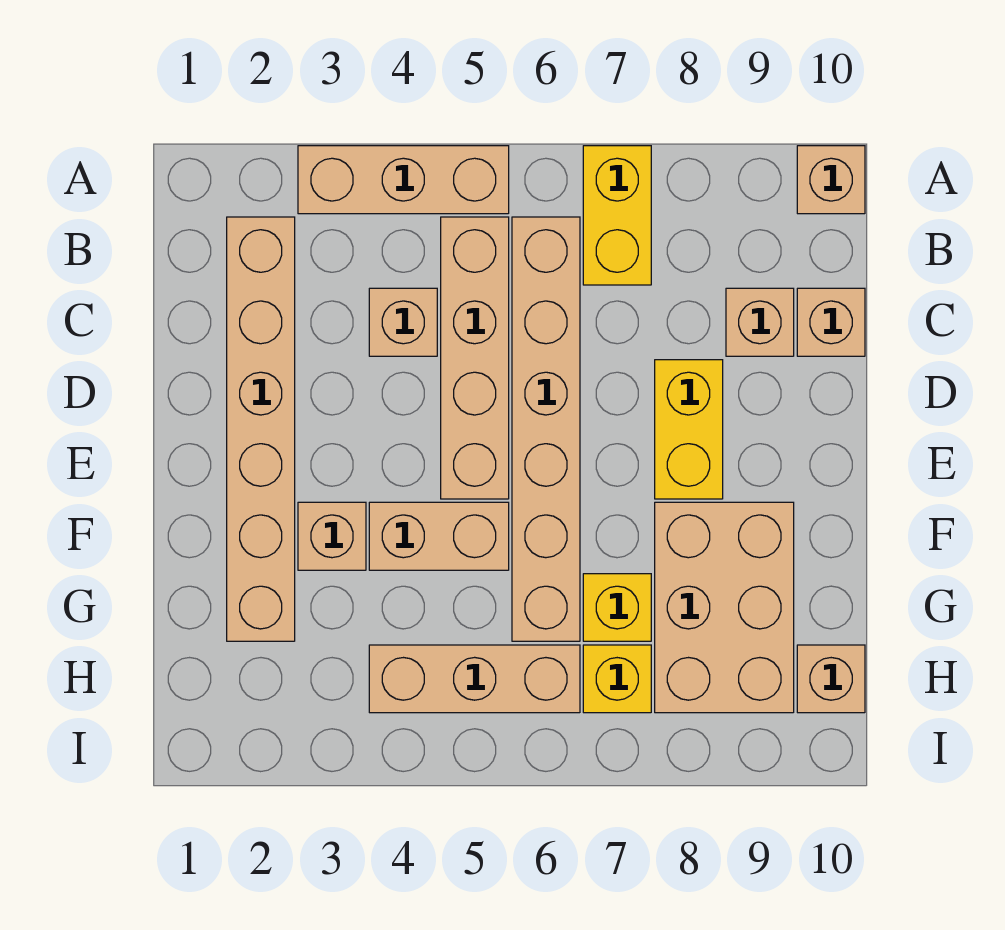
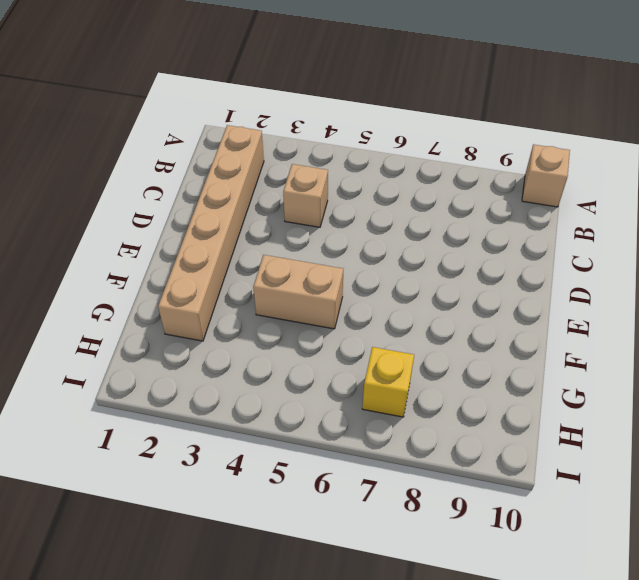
none -> tan brick A3:A5 level 1
none -> yellow brick A7:B7 level 1
none -> tan brick B5:E5 level 1

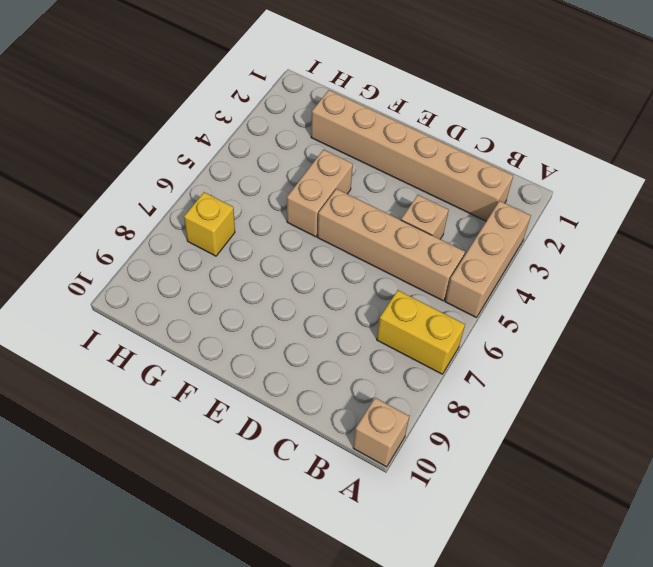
none -> tan brick B6:G6 level 1
none -> tan brick C9 level 1
none -> tan brick C10 level 1

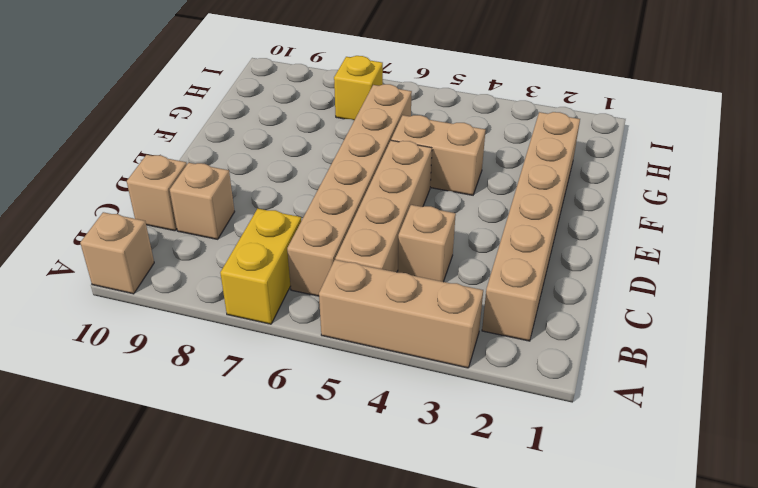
none -> yellow brick D8:E8 level 1
none -> tan brick F3 level 1
none -> tan brick F8:H9 level 1

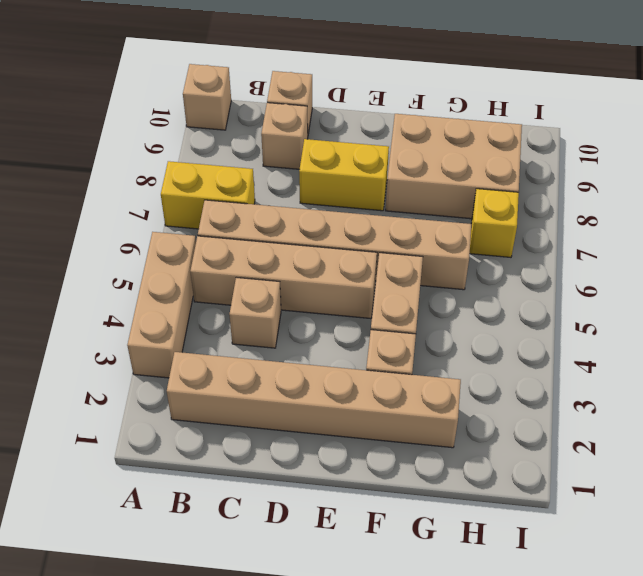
none -> yellow brick G7 level 1
none -> tan brick H4:H6 level 1
none -> tan brick H10 level 1

